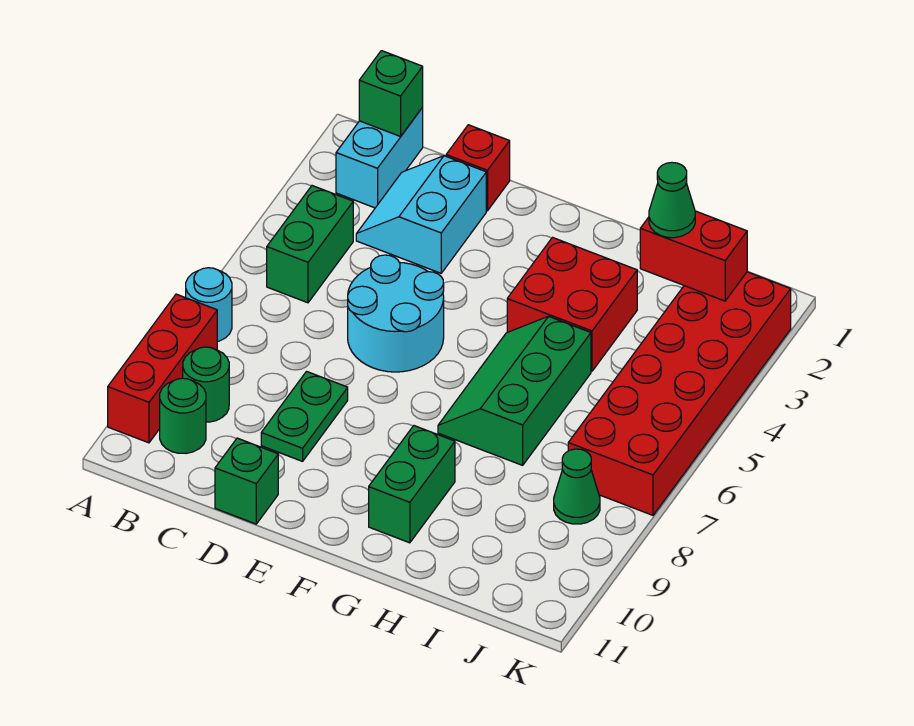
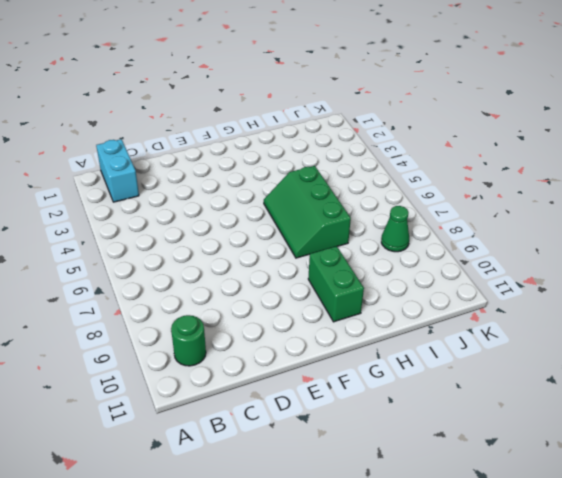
none -> cyan round brick A7 level 1
none -> red brick A8:A10 level 1
none -> green brick B4:B5 level 1

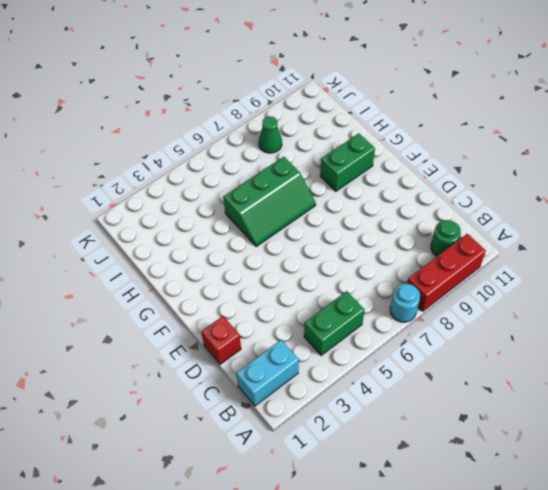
none -> green round brick B9 level 1
none -> cyan slope C2:D3 level 1 top D
none -> cyan round brick D5:E6 level 1

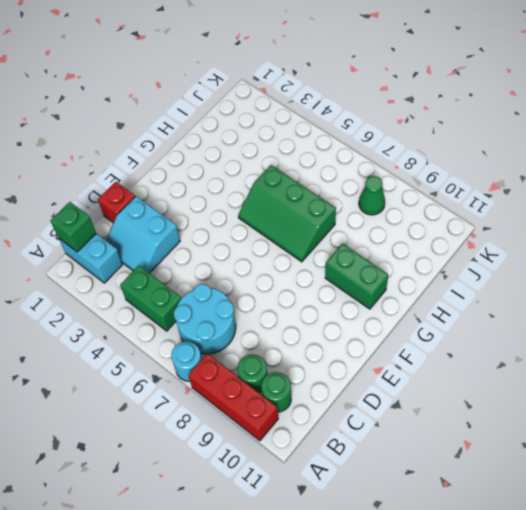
cyan round brick B6:C7 level 1 -> cyan round brick D5:E6 level 1
none -> green plate D8:D9 level 1
none -> green brick D11 level 1
none -> red brick G3:H4 level 1

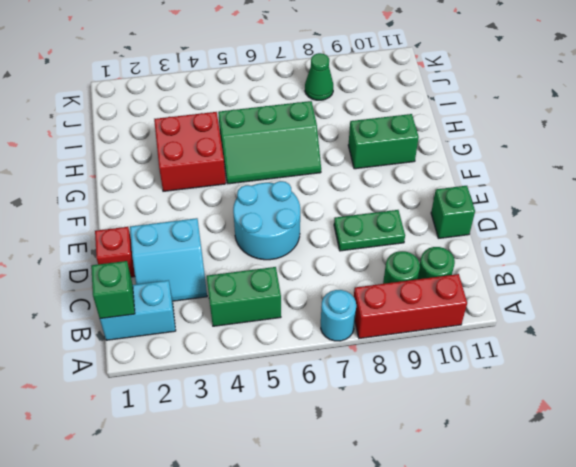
none -> red brick J2:K7 level 1
none -> red brick I2:J2 level 2
none -> green cone I2 level 3

